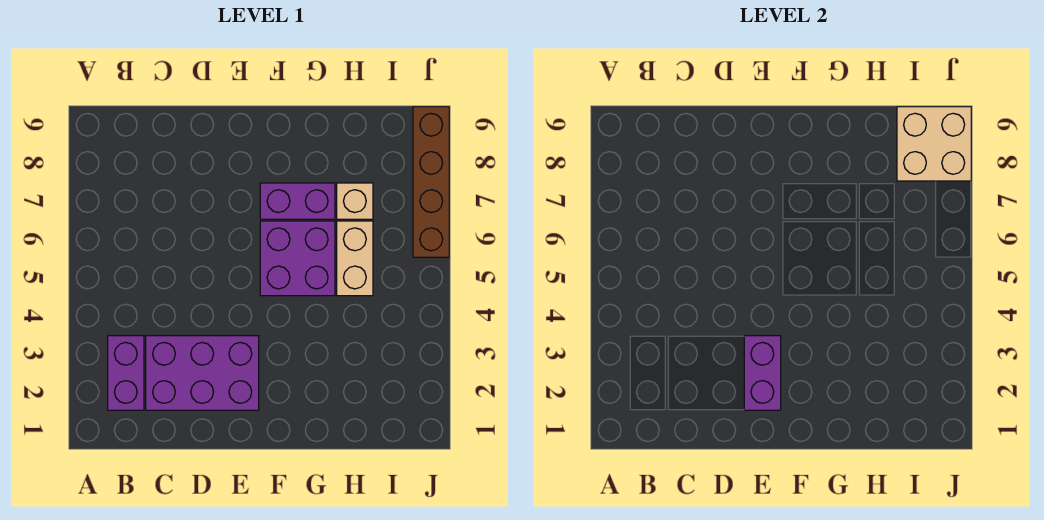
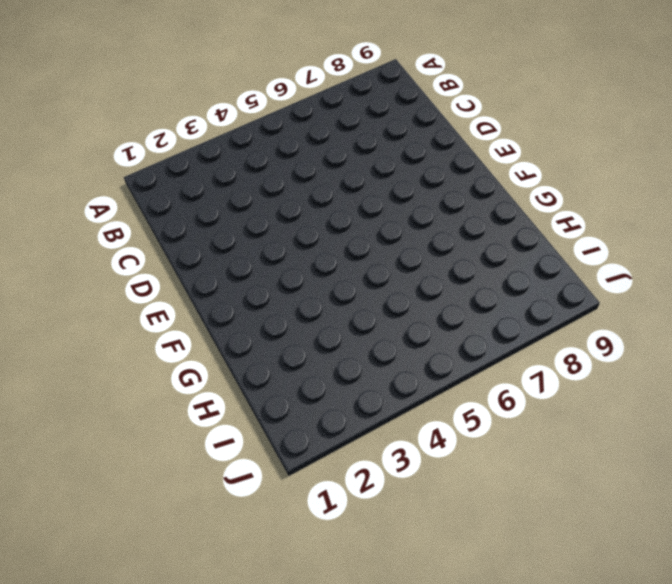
none -> purple brick B2:B3 level 1
none -> purple brick C2:E3 level 1

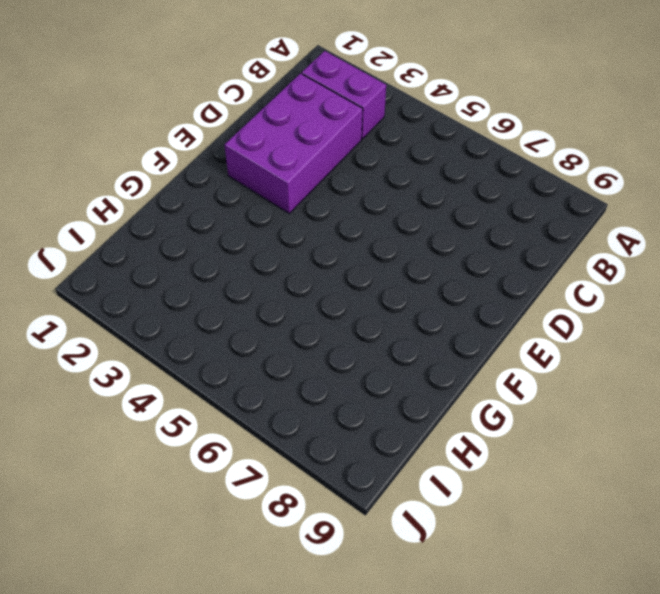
none -> purple brick F5:G6 level 1
none -> purple brick F7:G7 level 1

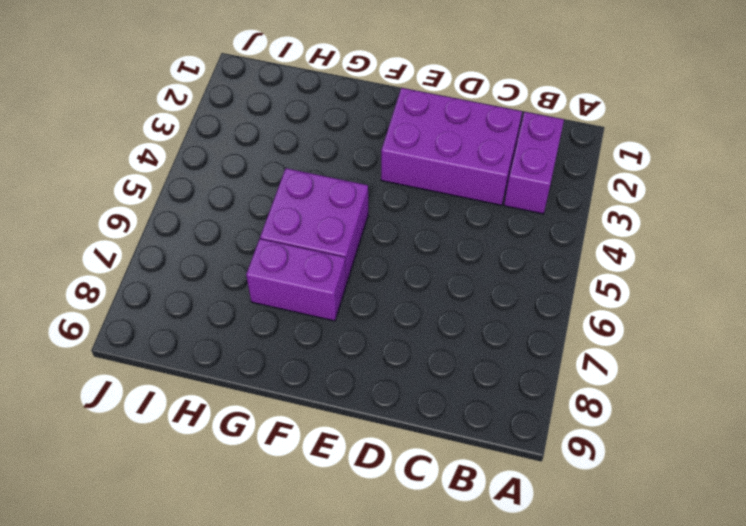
none -> tan brick H5:H6 level 1
none -> tan brick H7 level 1

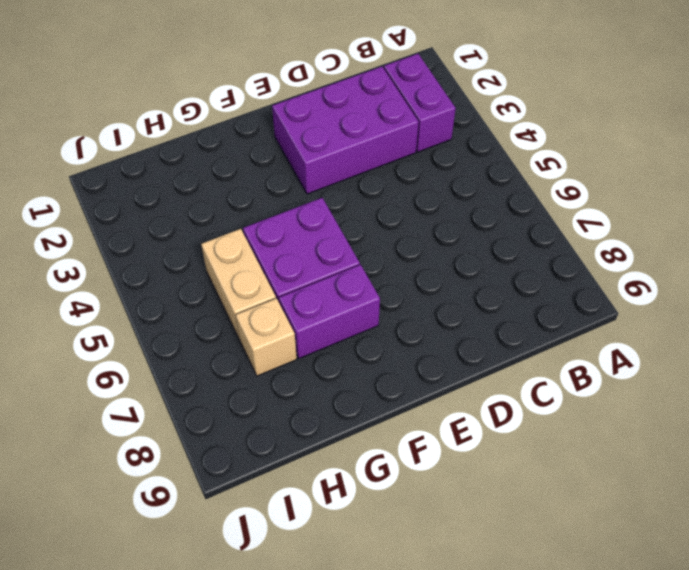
none -> brown brick J6:J9 level 1
none -> purple brick E2:E3 level 2

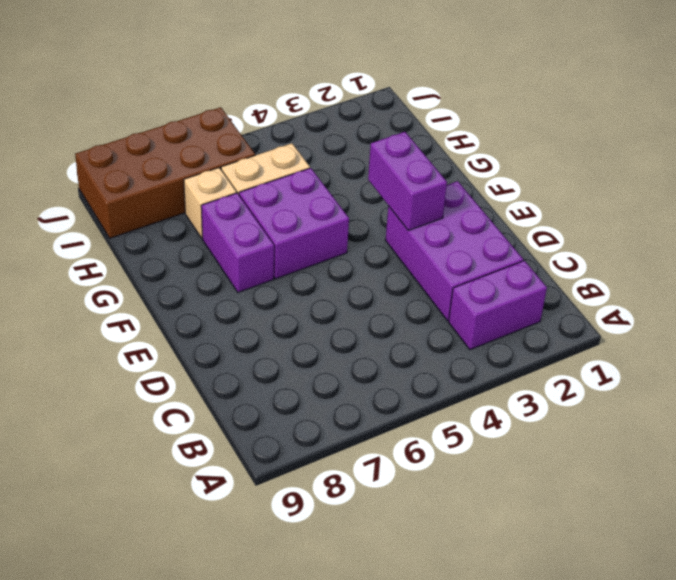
purple brick E3:F3 level 2 -> purple brick E2:E3 level 2
brown brick I6:J9 level 1 -> brown brick J6:J9 level 1
none -> tan brick I8:J9 level 2

